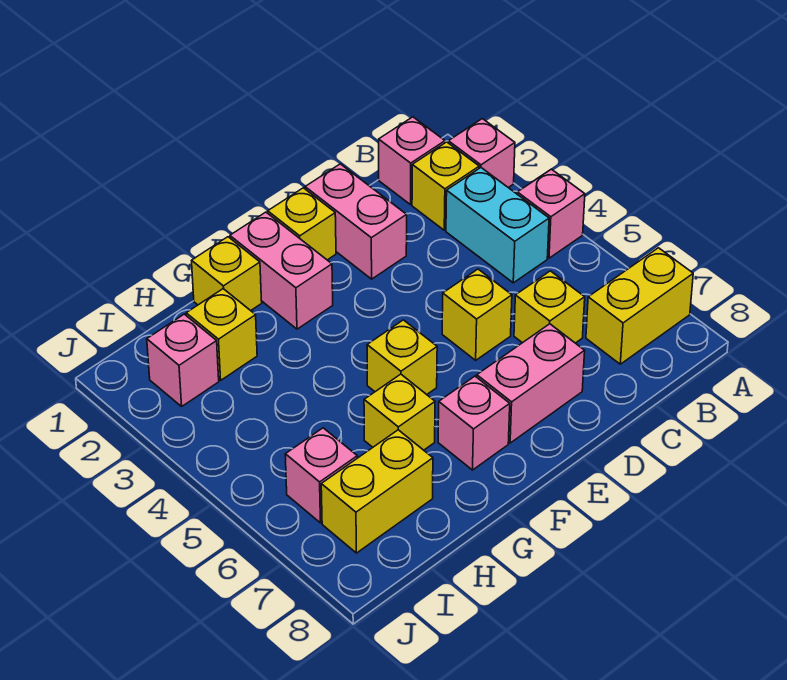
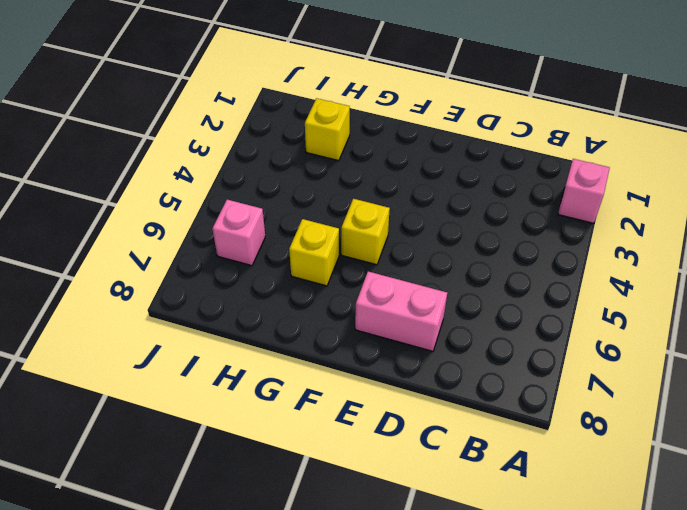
none -> pink brick A4 level 1
none -> yellow brick A7:B7 level 1
none -> pink brick B1 level 1

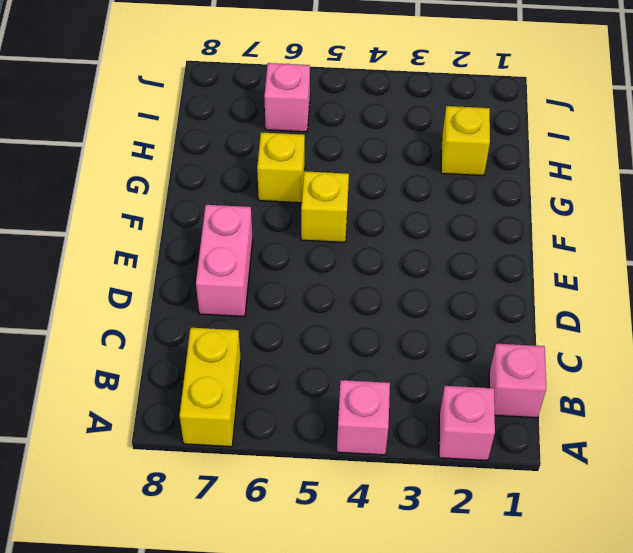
none -> yellow brick B2 level 1
none -> cyan brick B3:B4 level 1
none -> yellow brick C6 level 1

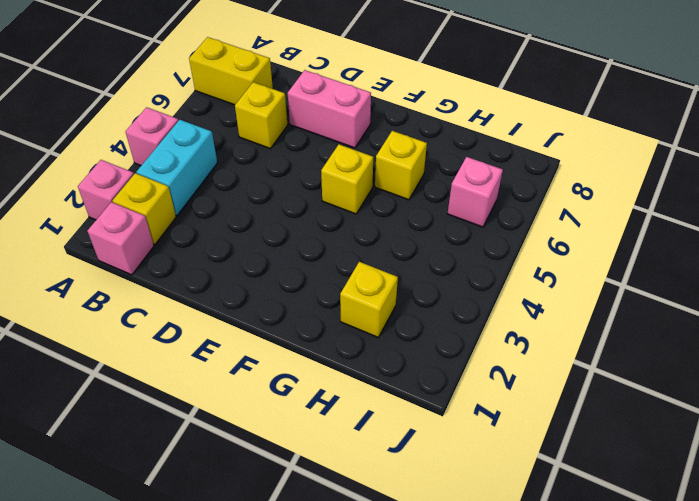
none -> pink brick D1:D2 level 1
none -> yellow brick D5 level 1
none -> yellow brick E1 level 1

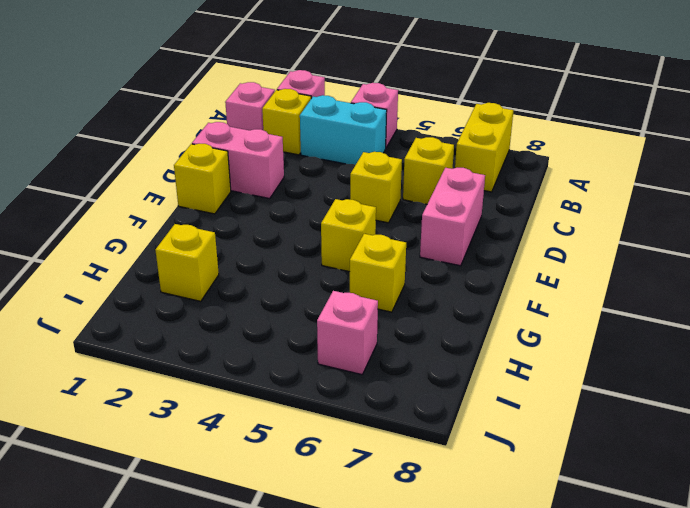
none -> pink brick F1:F2 level 1
none -> pink brick F7 level 1
none -> yellow brick G1 level 1

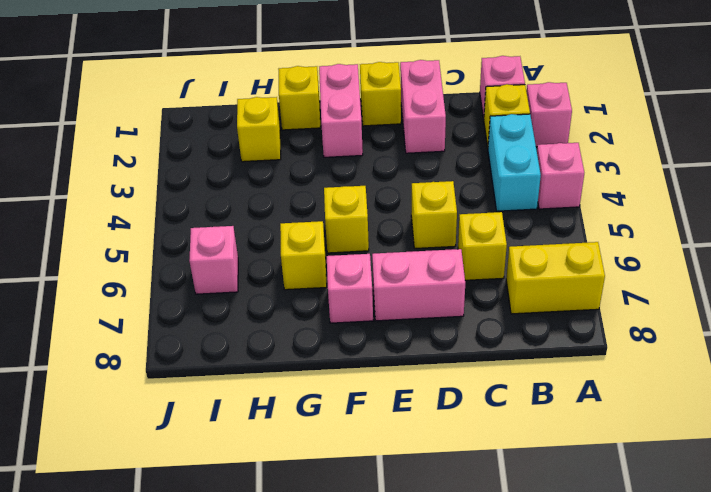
none -> yellow brick H7:I7 level 1
none -> pink brick I2 level 1

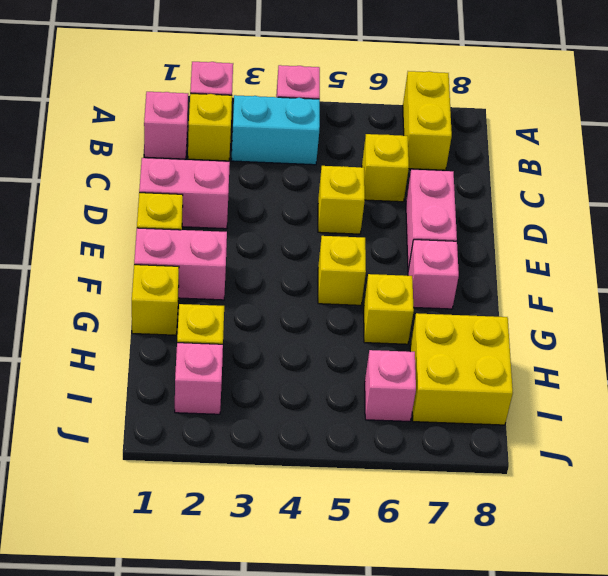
yellow brick H7:I8 level 1 -> yellow brick H7:I7 level 1

